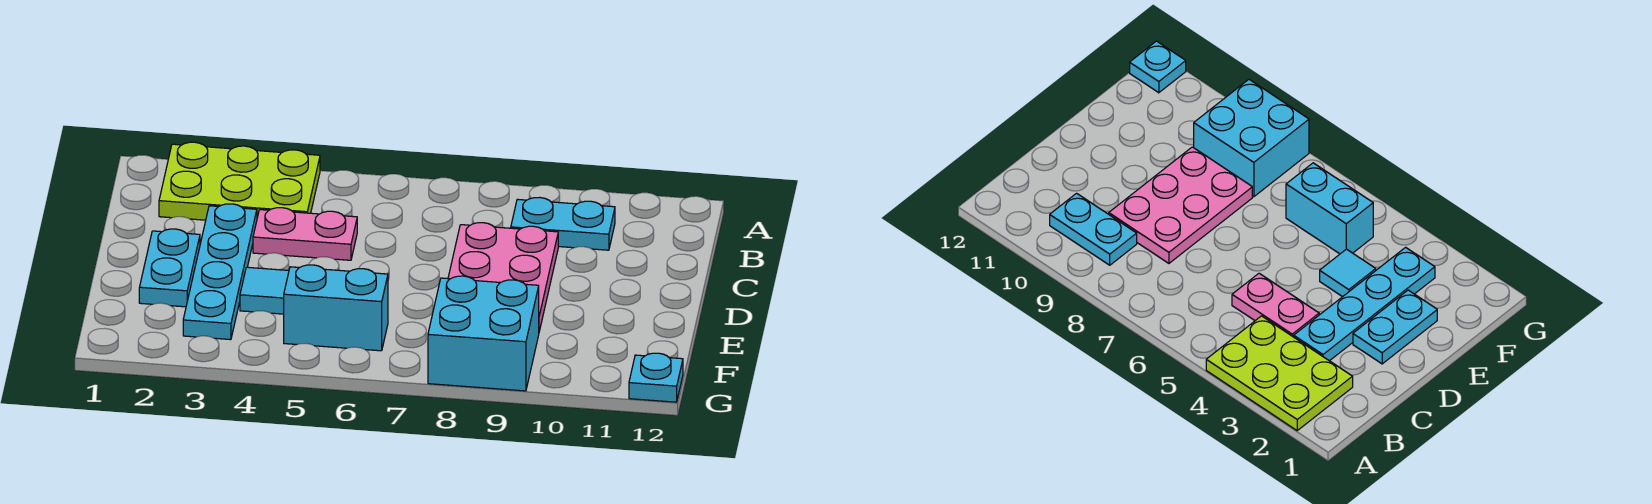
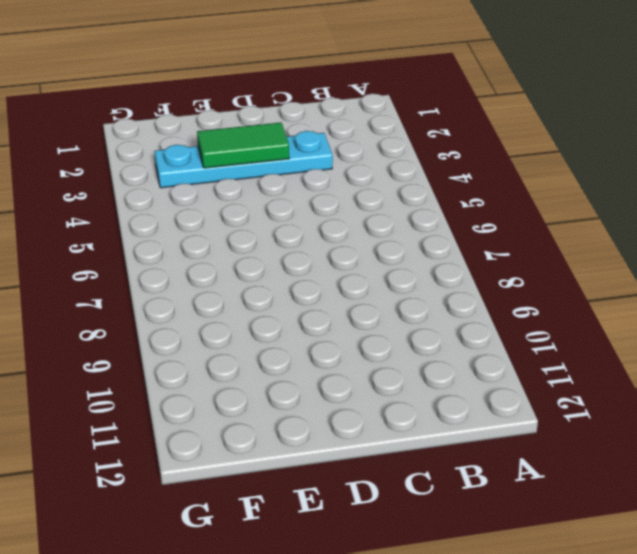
green tile D3:E3 level 2 -> none
none -> lime plate A2:B4 level 1
none -> cyan plate B9:B10 level 1

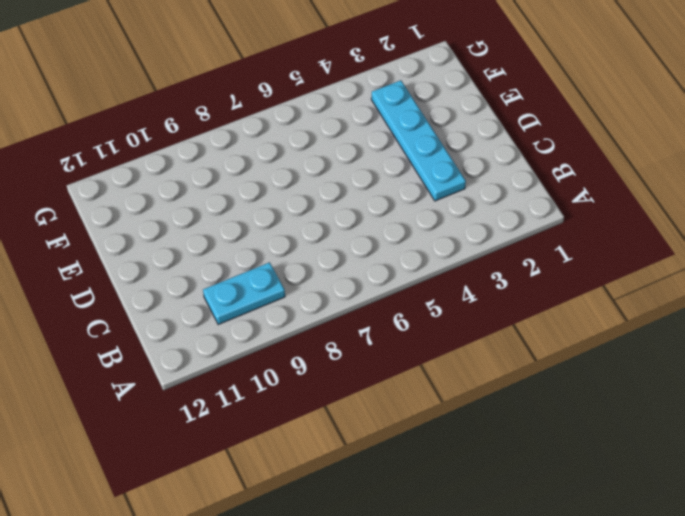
none -> lime plate A2:B4 level 1
none -> pink plate C4:C5 level 1

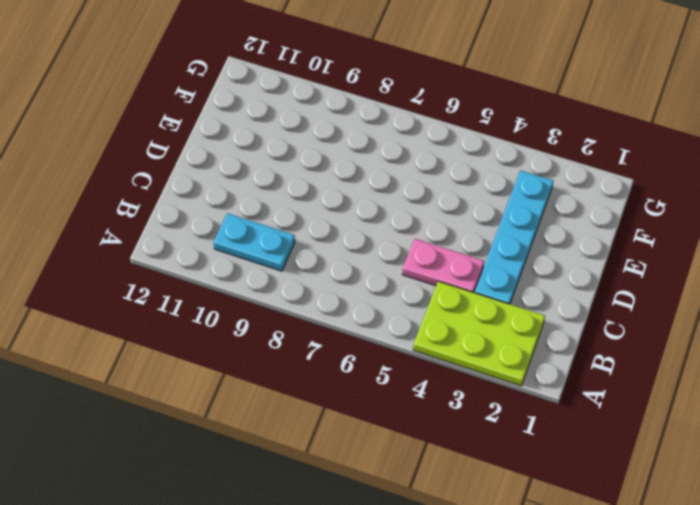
none -> pink plate C8:E9 level 1
none -> cyan plate D2:E2 level 1

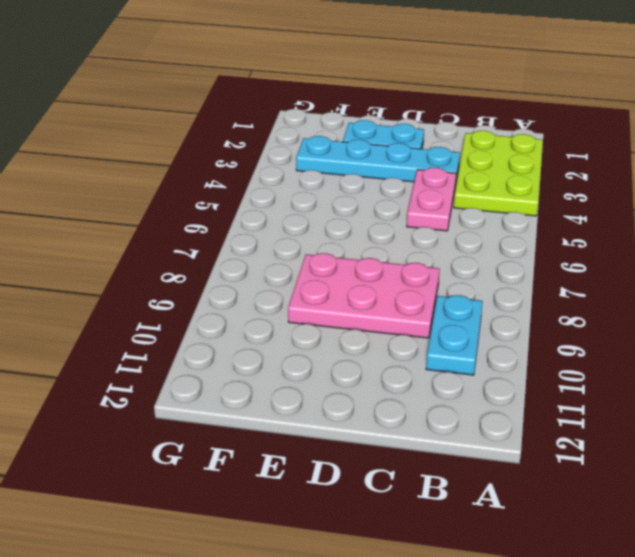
none -> cyan tile E4 level 1
none -> cyan brick F5:F6 level 1

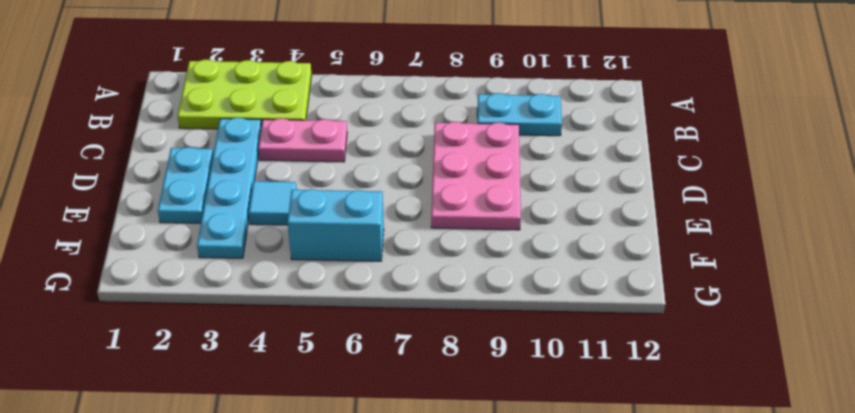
none -> cyan brick F8:G9 level 1
none -> cyan plate G12 level 1

